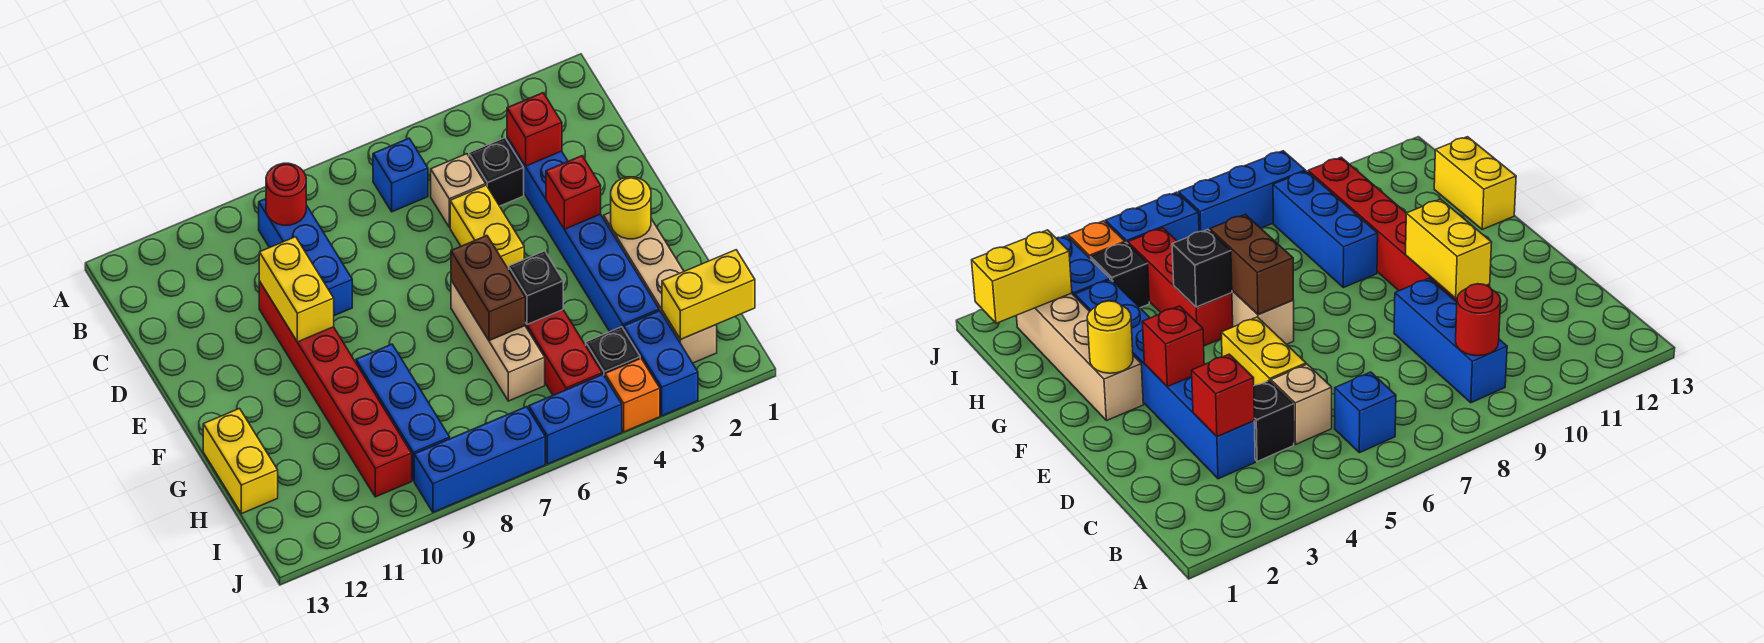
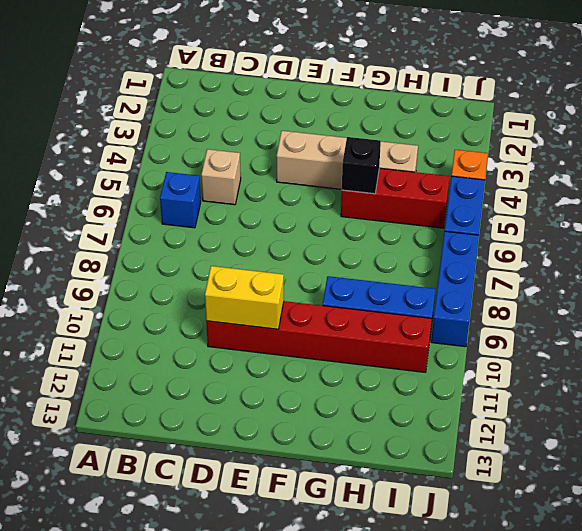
tan brick E4:H4 level 1 -> tan brick F2:I2 level 1
none -> blue brick B9:D9 level 1
none -> blue brick C3:H3 level 1
none -> black brick C4 level 1

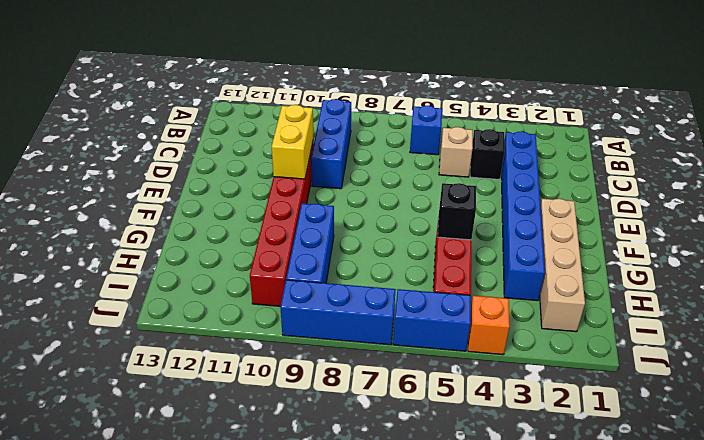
none -> yellow brick D5:E5 level 1
none -> tan brick F6:H6 level 1
none -> yellow brick G13:H13 level 1

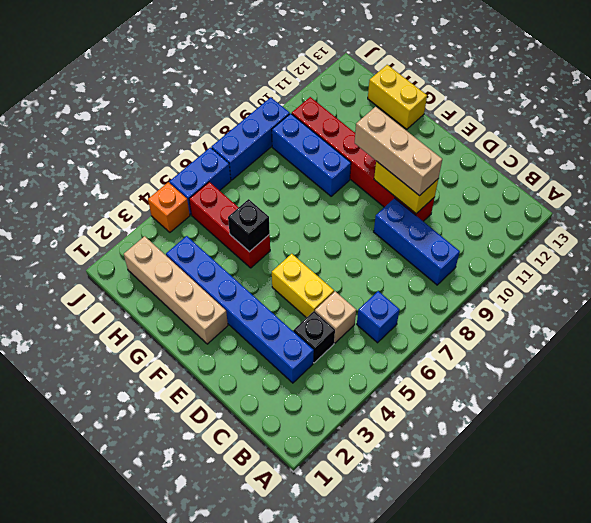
tan brick D10:F10 level 3 -> tan brick F6:H6 level 1
none -> blue brick I3:J3 level 1
none -> black brick I4 level 1
none -> red round brick B9 level 2

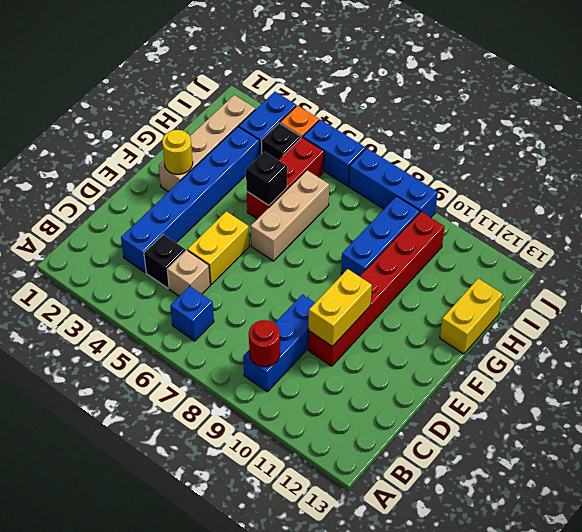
none -> red brick C3 level 2
none -> red brick E3 level 2
none -> brown brick F6:G6 level 2

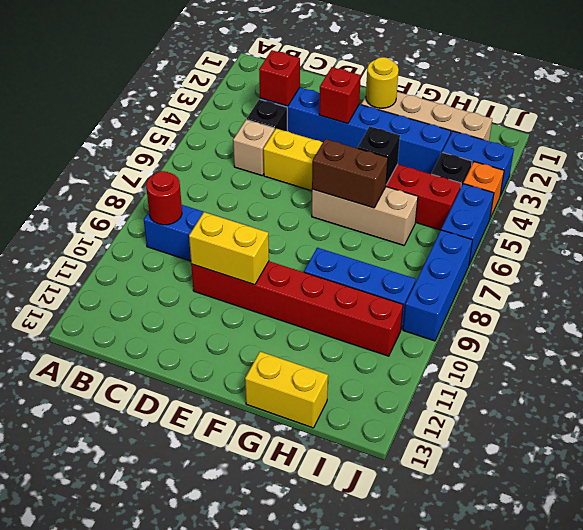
none -> blue brick B6 level 1
none -> yellow brick I1:I2 level 2

